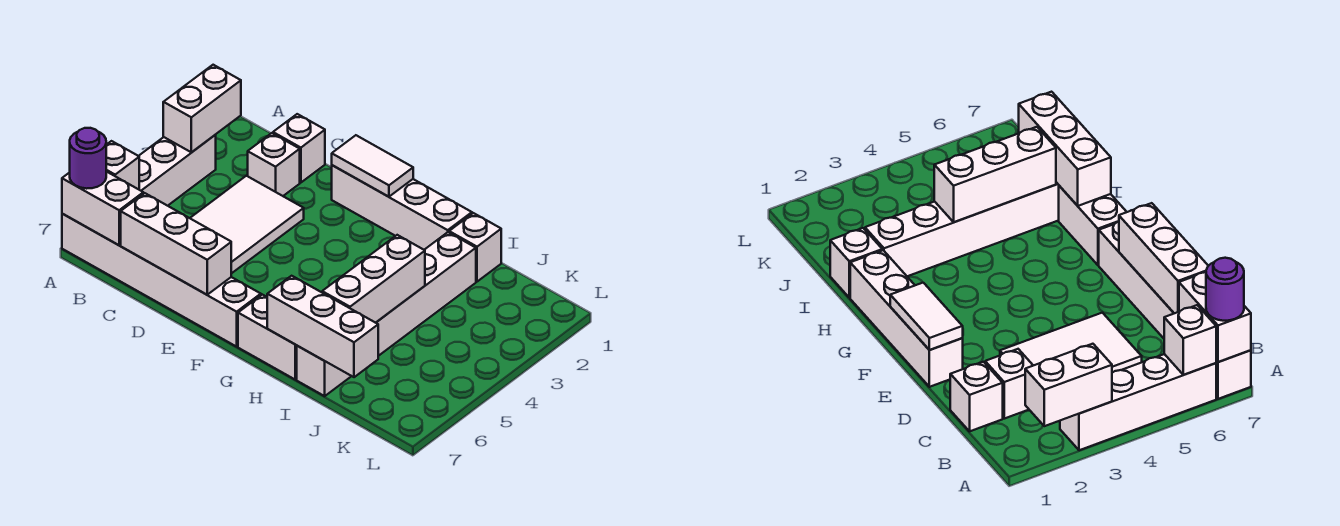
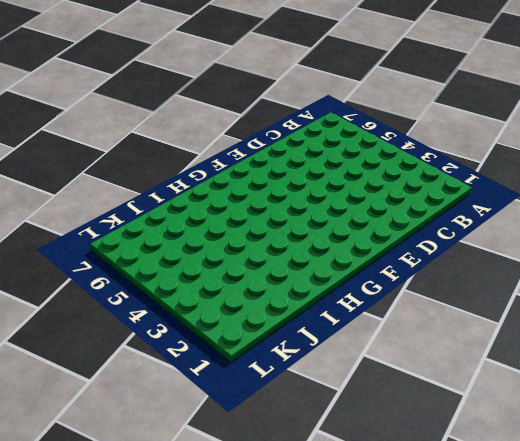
none -> white brick A3:A6 level 1
none -> white brick A7:F7 level 1
none -> white brick C1 level 1

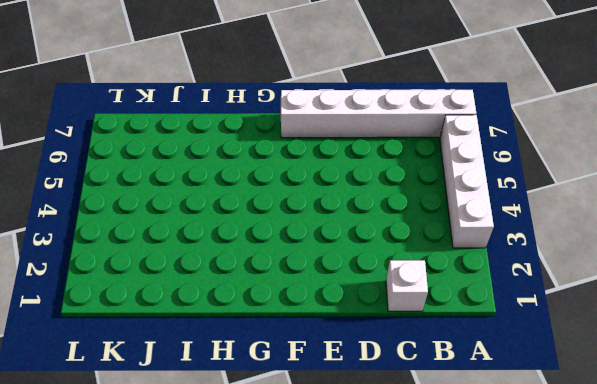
none -> white brick C2 level 1
none -> white tile C3:D5 level 1
none -> white brick E1:H1 level 1

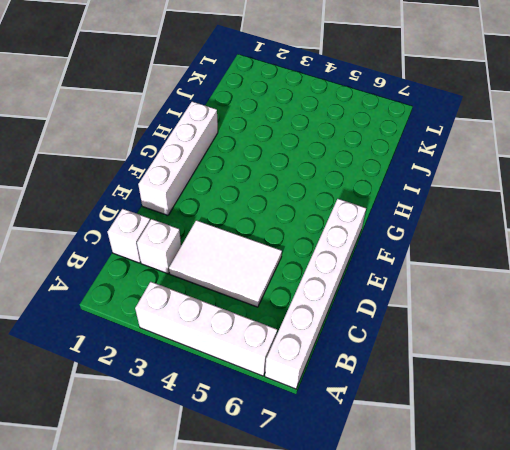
none -> white brick G7:H7 level 1
none -> white brick I1 level 1
none -> white brick I2:I7 level 1

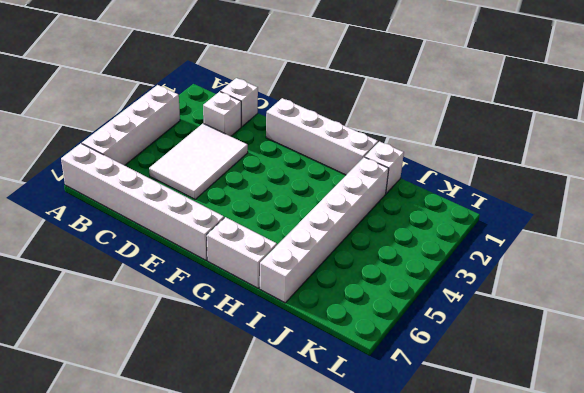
none -> white brick A2:A3 level 2
none -> white brick A6 level 2
none -> white brick A7:B7 level 2

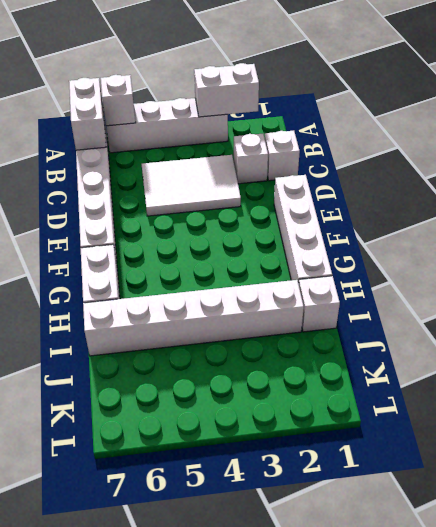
none -> white brick C7:E7 level 2
none -> white tile E1:F1 level 2
none -> white brick H7:J7 level 2

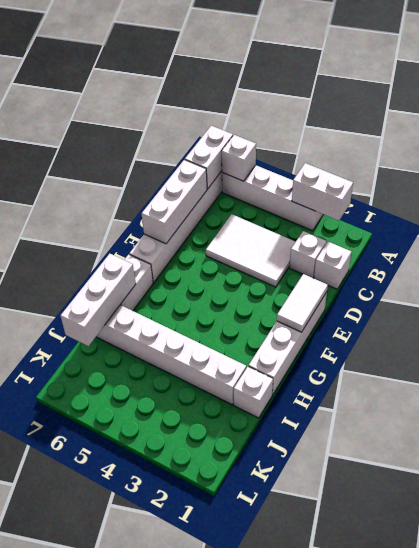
none -> white brick I4:I6 level 2
none -> purple round brick A7 level 3

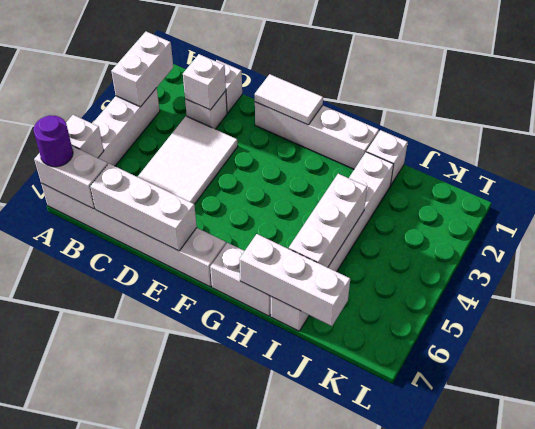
white brick C2 level 2 -> none

